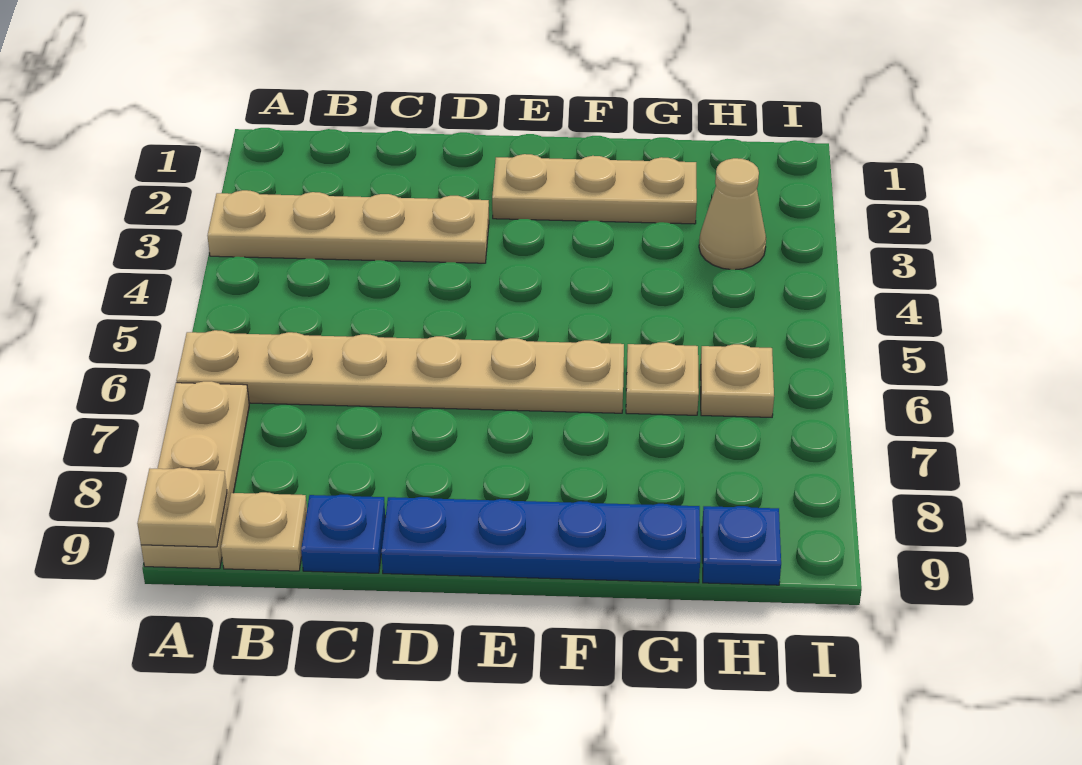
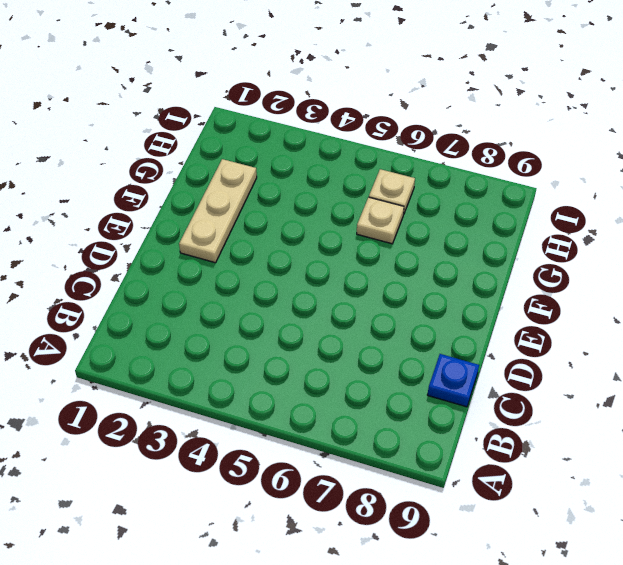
none -> tan plate A3:D3 level 1
none -> tan plate A6:F6 level 1
none -> tan plate A7:A9 level 1

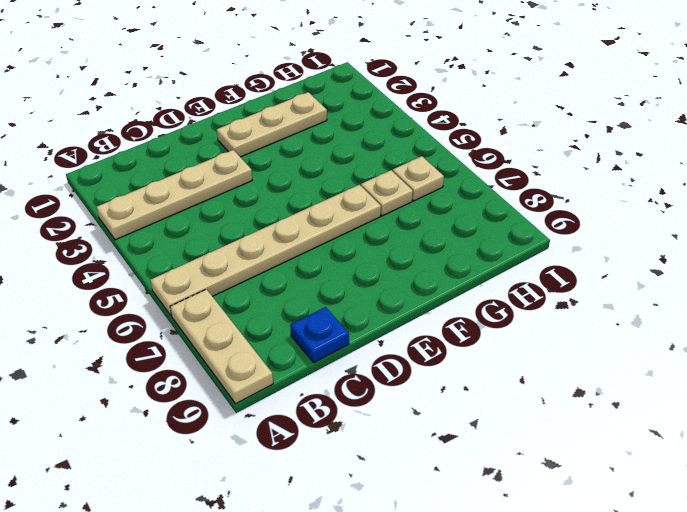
none -> tan plate B9 level 1
none -> blue plate D9:G9 level 1
none -> tan cone H3 level 1

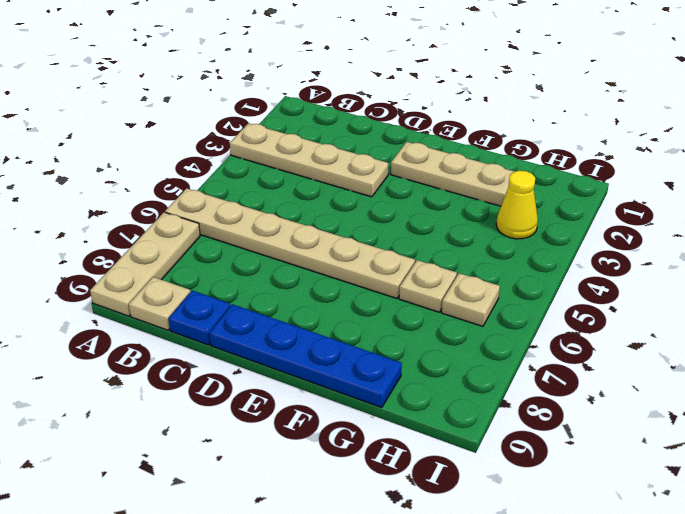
yellow cone H3 level 1 -> tan cone H3 level 1
none -> blue plate H9 level 1
none -> tan plate A9 level 2

